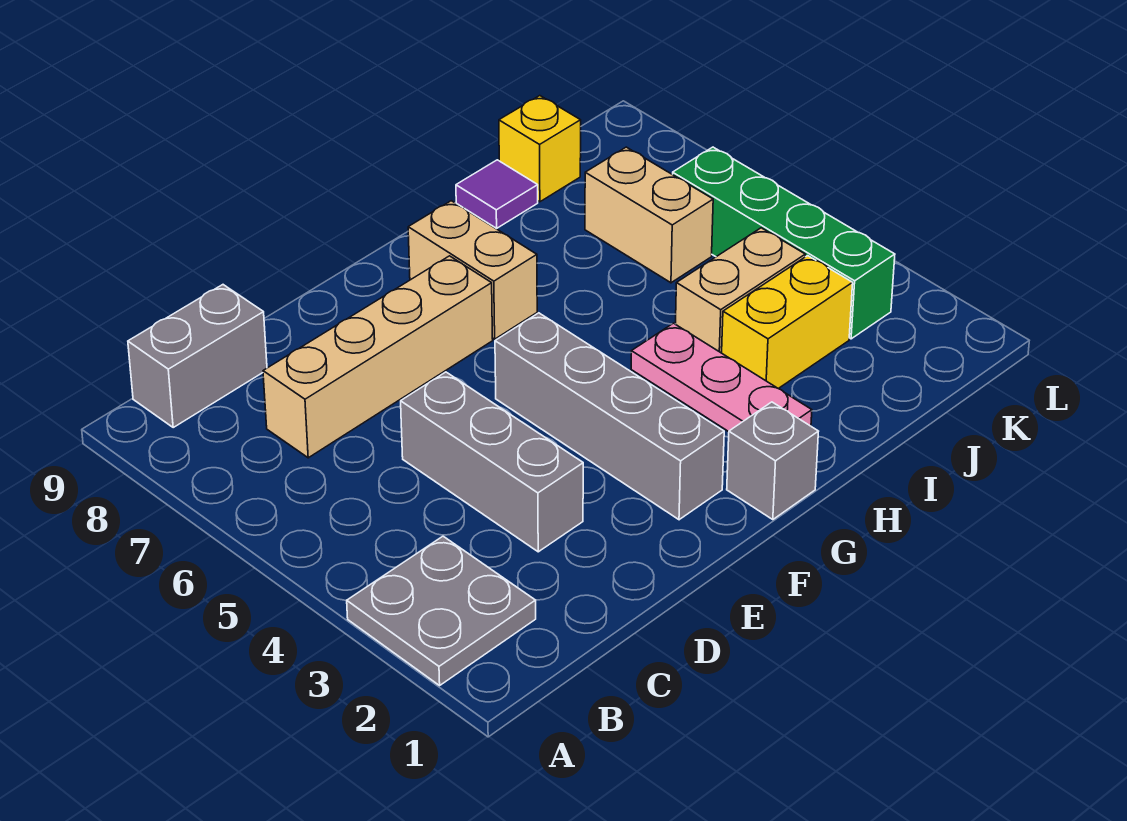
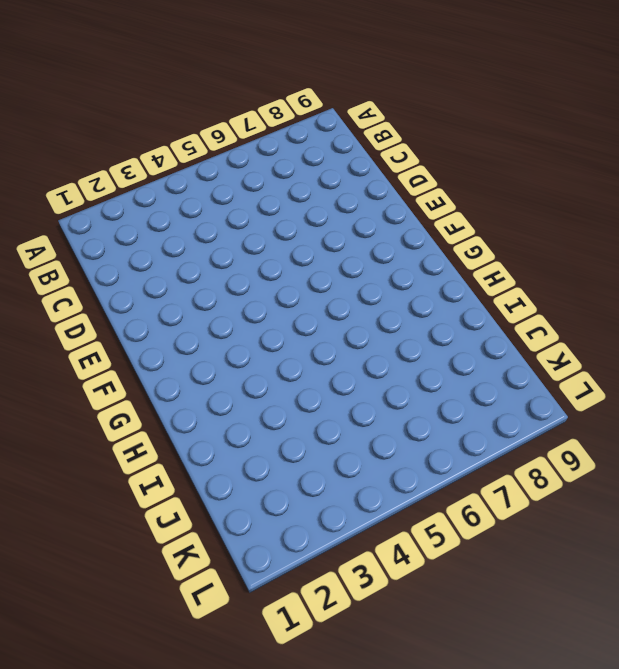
none -> grey plate A2:B3 level 1
none -> grey brick B9:C9 level 1
none -> tan brick C7:F7 level 1

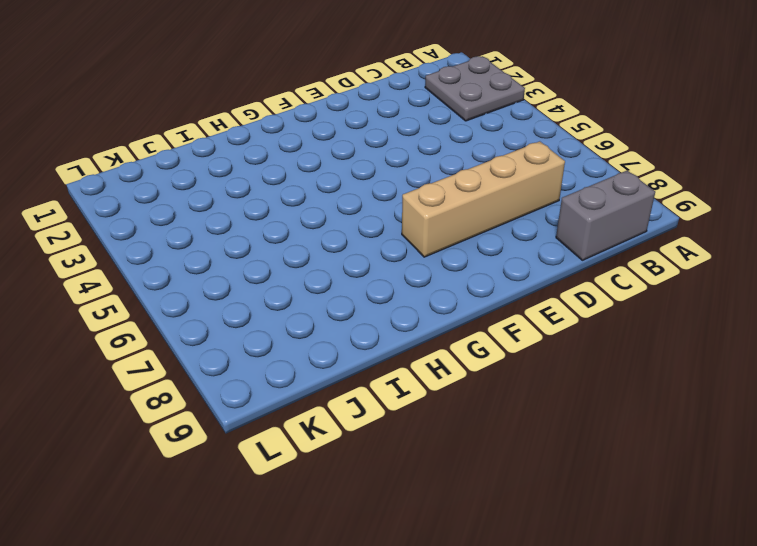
none -> grey brick D3:D5 level 1
none -> grey brick F2:F5 level 1
none -> grey brick G1 level 1

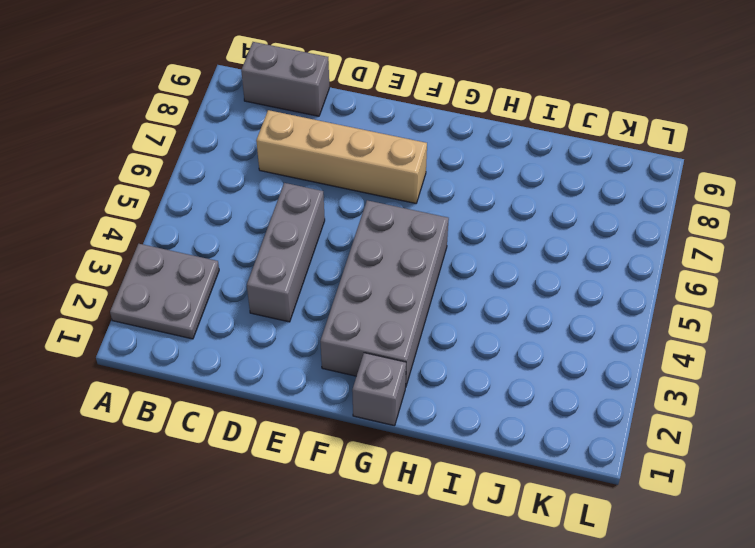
grey brick F2:G5 level 1 -> grey brick F2:F5 level 1
none -> tan brick G7:G8 level 1
none -> pink plate H2:H4 level 1
none -> yellow brick I3:J3 level 1

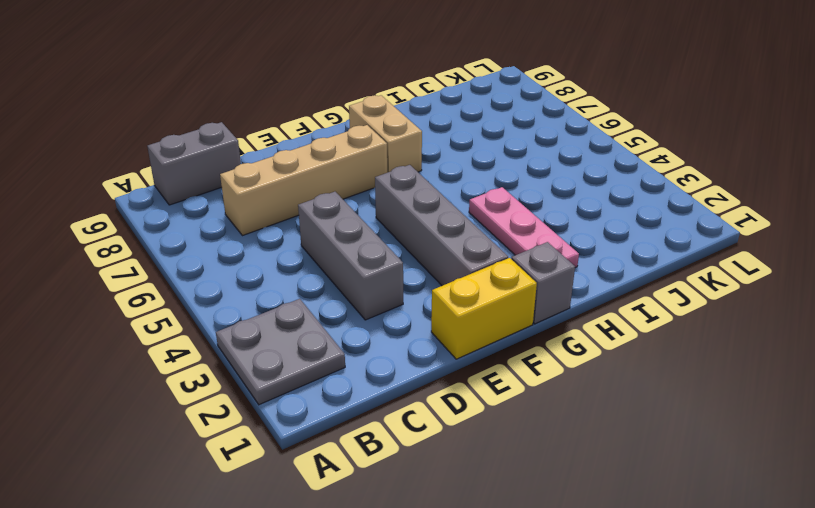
yellow brick E1:F1 level 1 -> yellow brick I3:J3 level 1
none -> tan brick I4:J4 level 1
none -> purple tile I9 level 1
none -> tan brick J6:J7 level 1

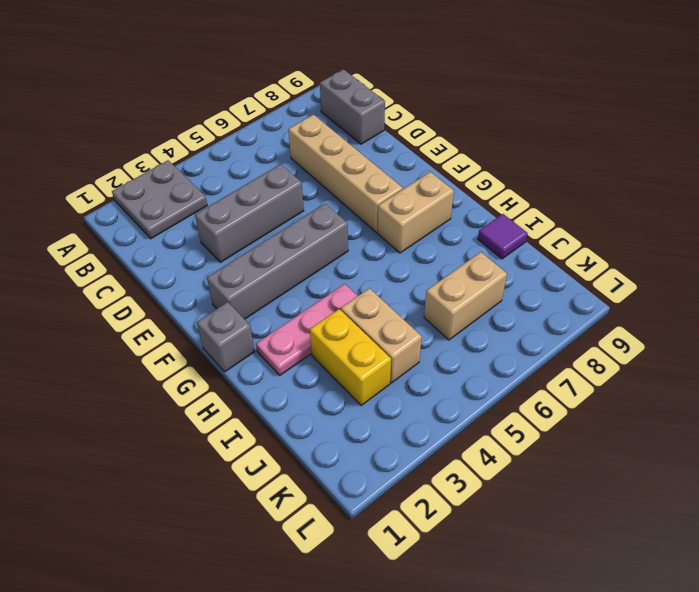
none -> yellow brick J9 level 1
none -> green brick K3:K6 level 1

